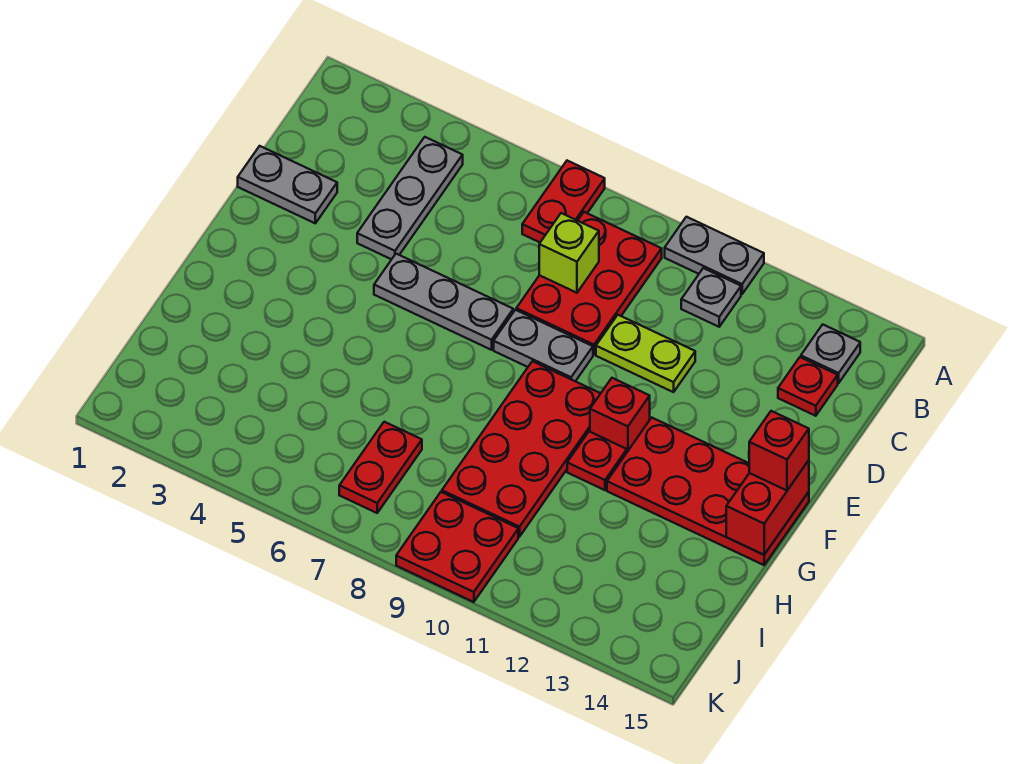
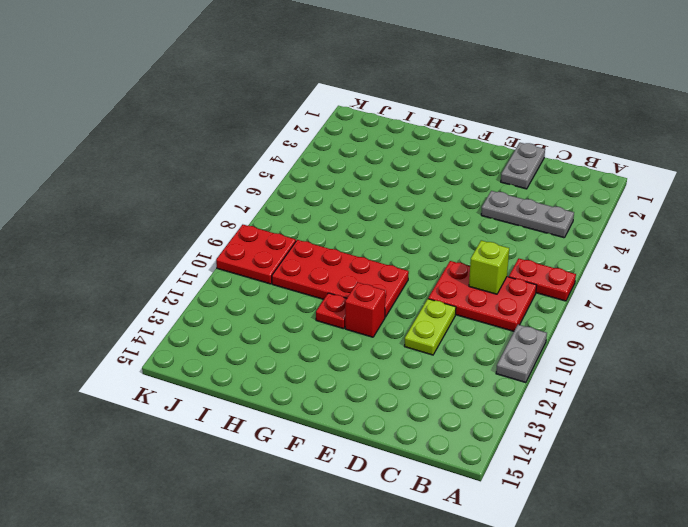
none -> grey plate B11 level 1
none -> grey plate B14 level 1
none -> red plate C14 level 1

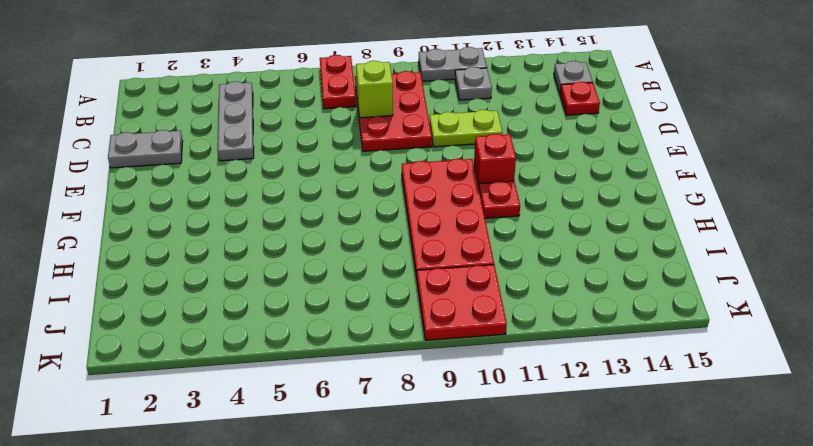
none -> grey plate E5:E7 level 1
none -> grey plate E8:E9 level 1
none -> red plate F12:G15 level 1

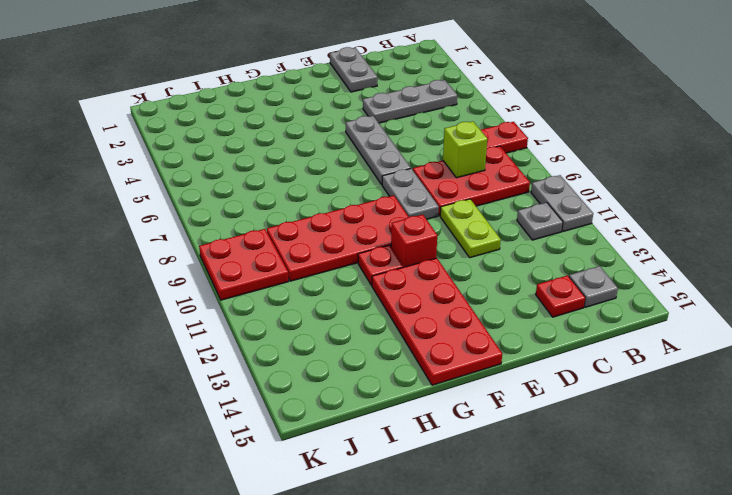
none -> red plate I7:J7 level 1
none -> red brick F15:G15 level 2
none -> red brick F15 level 3

